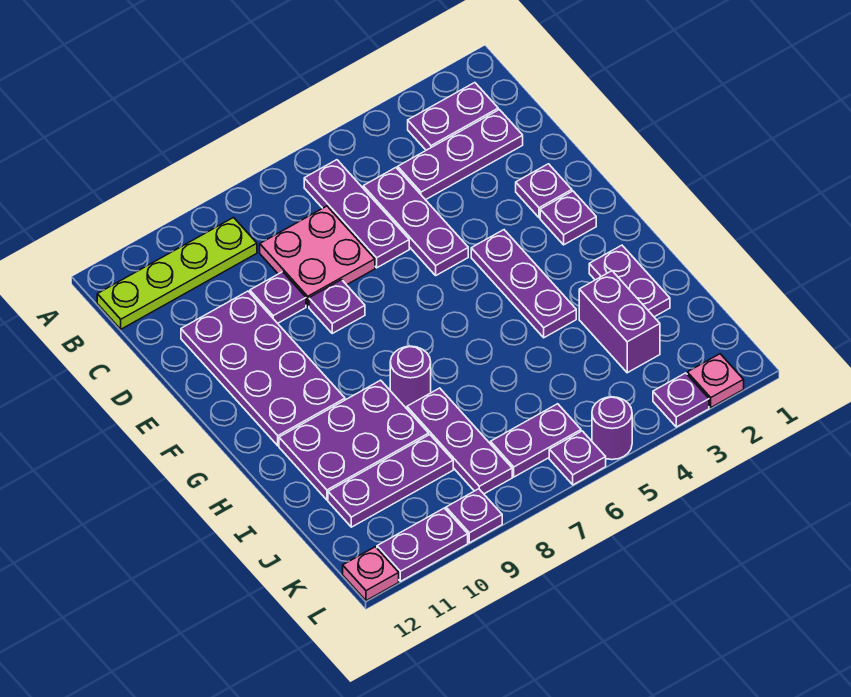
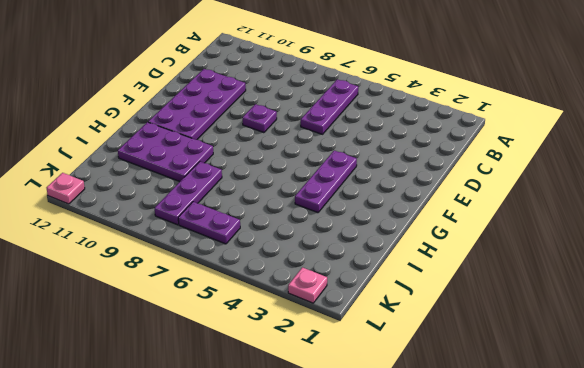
none -> purple plate B2:B3 level 1
none -> lime plate B9:B12 level 1
none -> purple plate C2:C4 level 1

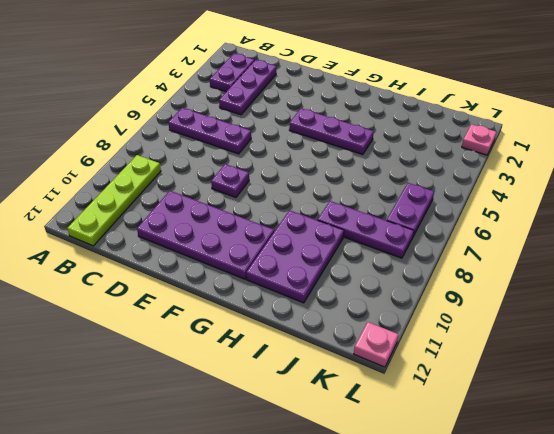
none -> purple plate C5:E5 level 1
none -> pink plate C7:D8 level 1
none -> purple plate D9 level 1

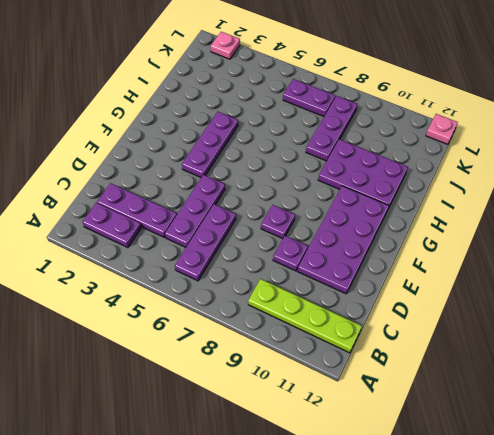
none -> pink plate C7:D8 level 1
none -> purple plate E2 level 1
none -> purple plate F2 level 1

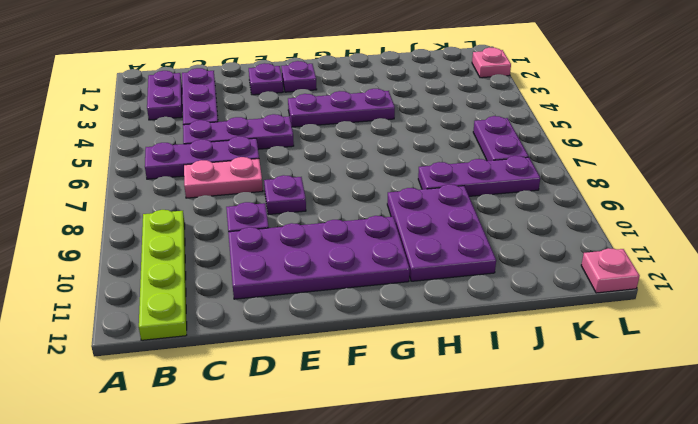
pink plate C7:D7 level 1 -> pink plate C7:D8 level 1
none -> purple plate H2:I2 level 1
none -> purple round brick H8 level 1
none -> purple brick I3:J3 level 1

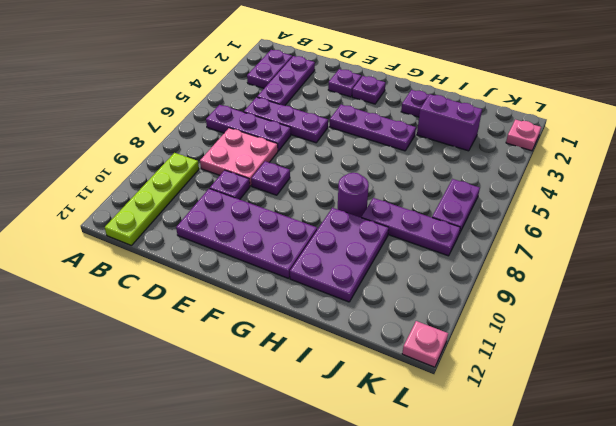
none -> purple plate J9:J11 level 1
none -> purple plate L3 level 1
none -> purple round brick L5 level 1

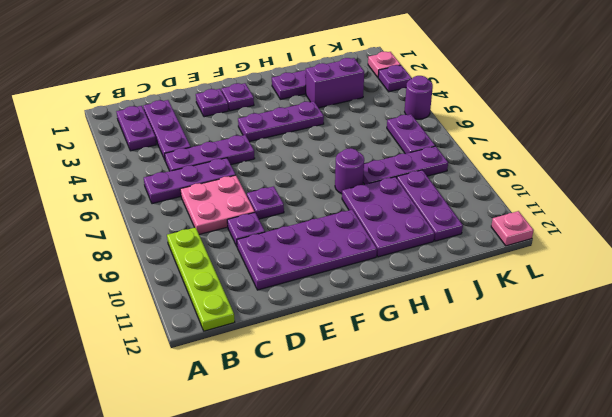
none -> purple plate L6 level 1
none -> purple plate L9 level 1
none -> purple plate L10:L11 level 1

